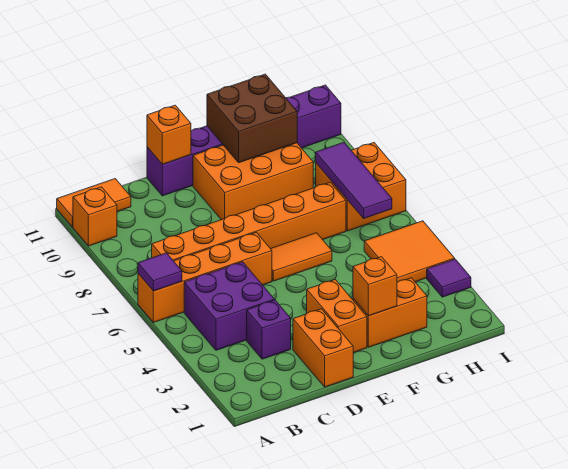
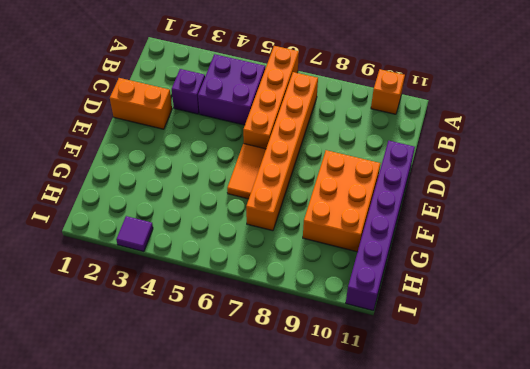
none -> orange tile A11:B11 level 1
none -> orange brick E2:E3 level 1
none -> orange brick F2:G2 level 1

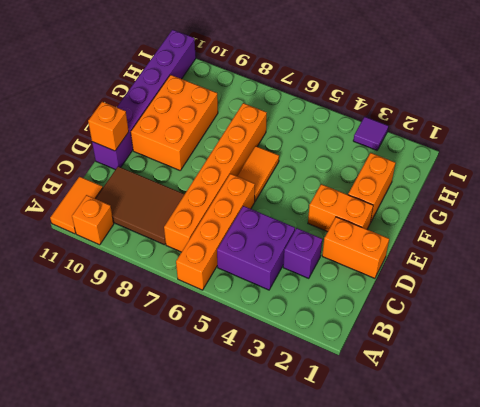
brown tile B8:C10 level 1 -> none
none -> orange tile H4:I5 level 1
none -> orange brick H7:I8 level 1
none -> purple tile A6 level 2

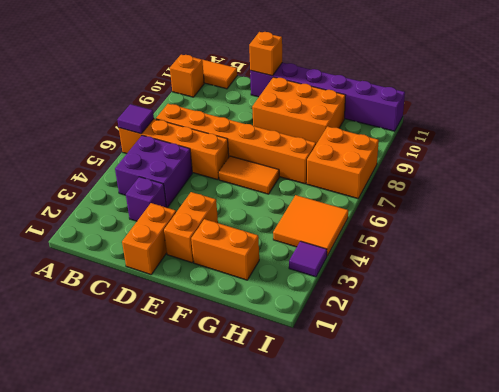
none -> orange brick F2 level 2
none -> brown brick F10:G11 level 2
none -> purple tile H6:H8 level 2

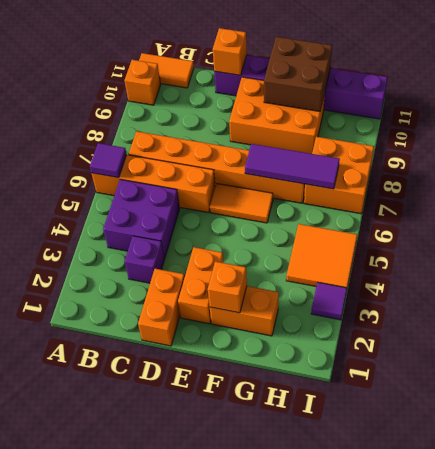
purple tile F7:H7 level 2 -> purple tile H6:H8 level 2

